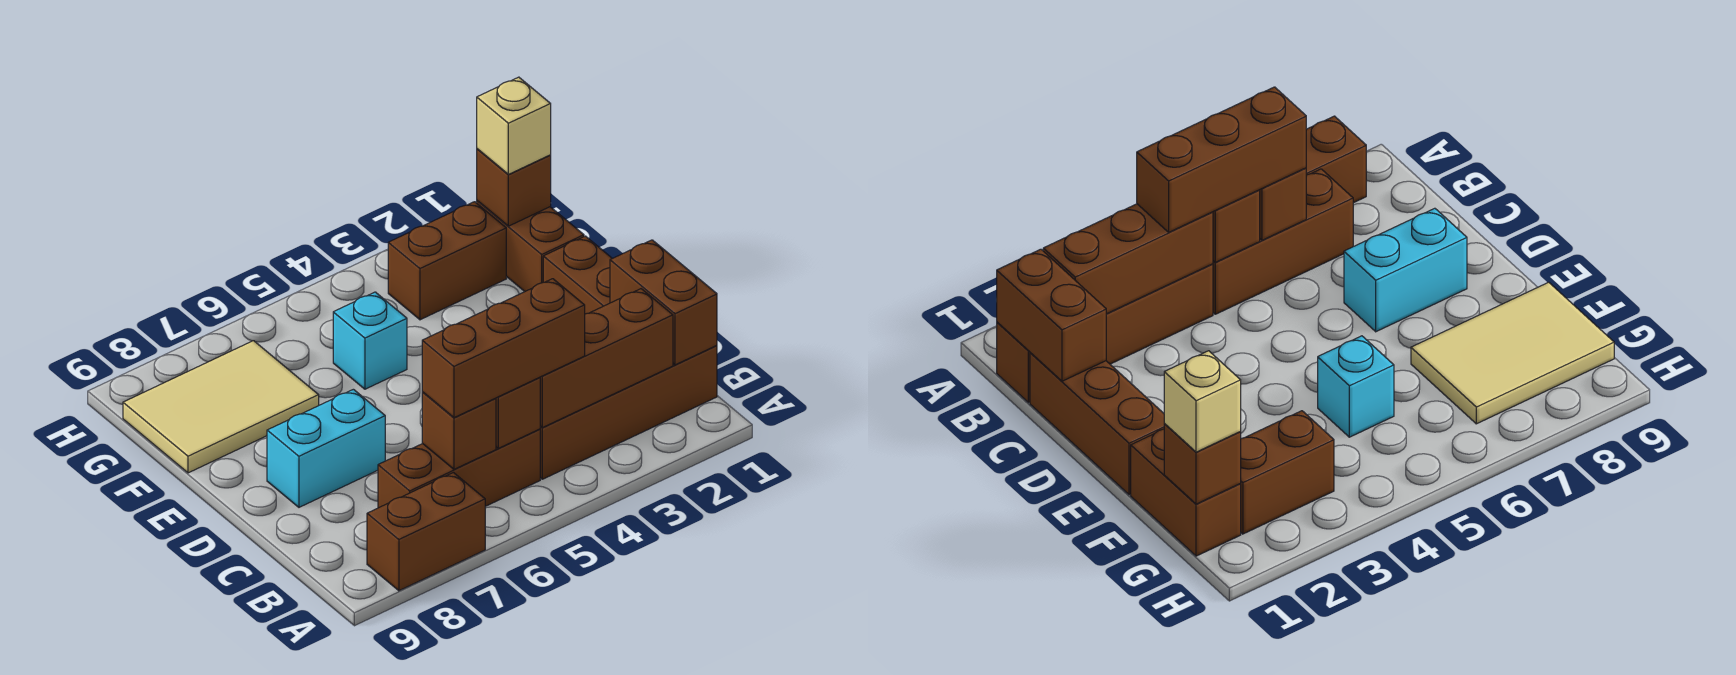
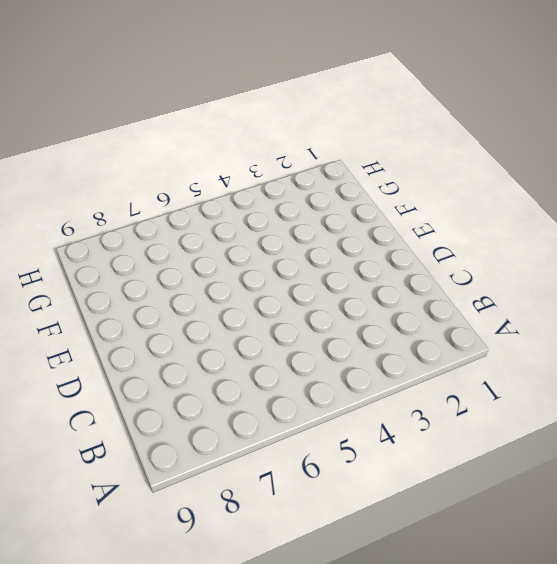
none -> brown brick A7:A8 level 1
none -> brown brick B1:B4 level 1
none -> brown brick B5:B7 level 1

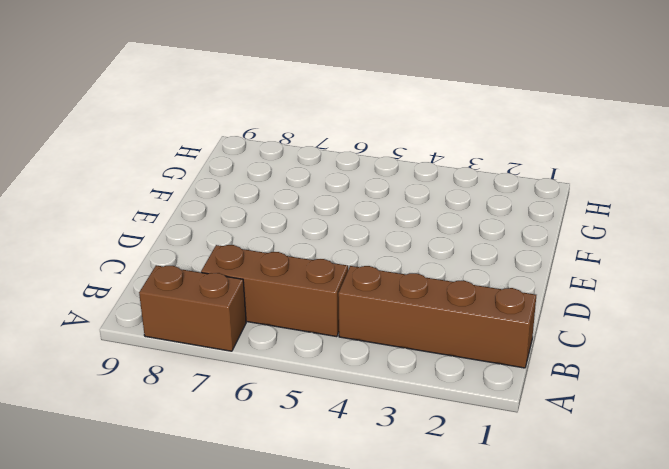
none -> brown brick C1:E1 level 1
none -> cyan brick D7:D8 level 1
none -> brown brick F1:G1 level 1

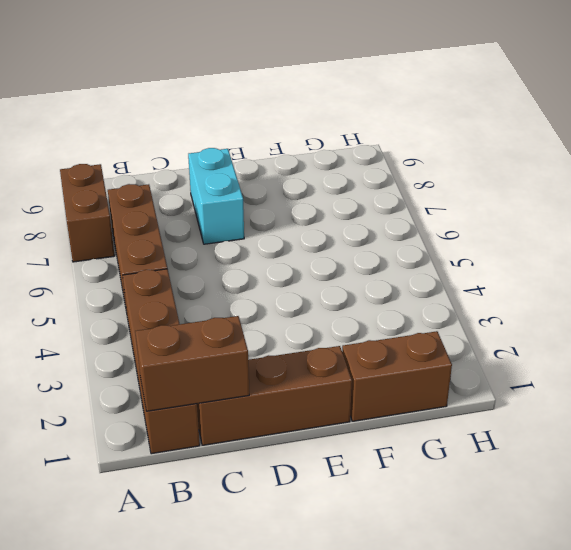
none -> cyan brick F5 level 1
none -> tan tile F7:G9 level 1
none -> brown brick G2:G3 level 1

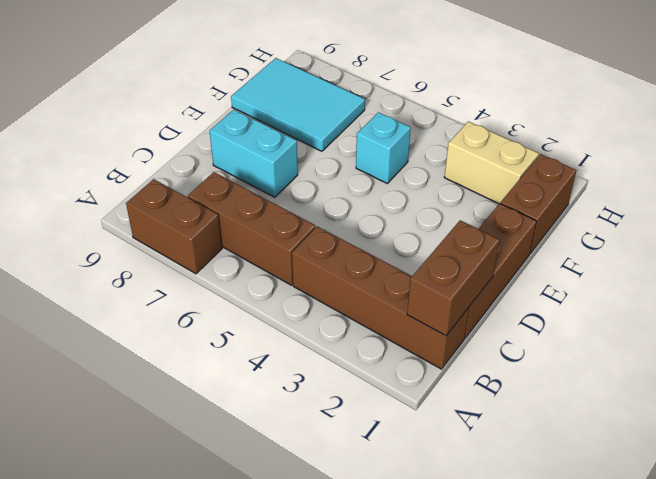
cyan tile F7:G9 level 1 -> tan tile F7:G9 level 1
tan brick G2:G3 level 1 -> brown brick G2:G3 level 1
none -> brown brick B2:B4 level 2
none -> brown brick B5 level 2
none -> brown brick B6 level 2

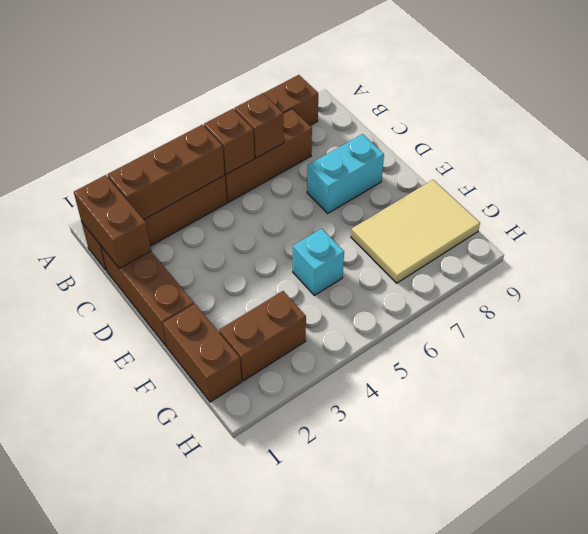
none -> brown brick G1 level 2
none -> brown brick B4:B6 level 3
none -> tan brick G1 level 3

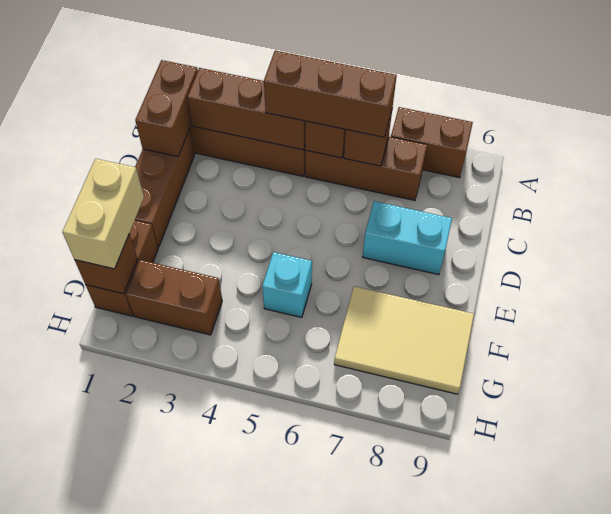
tan brick F1:G1 level 3 -> tan brick G1 level 3

